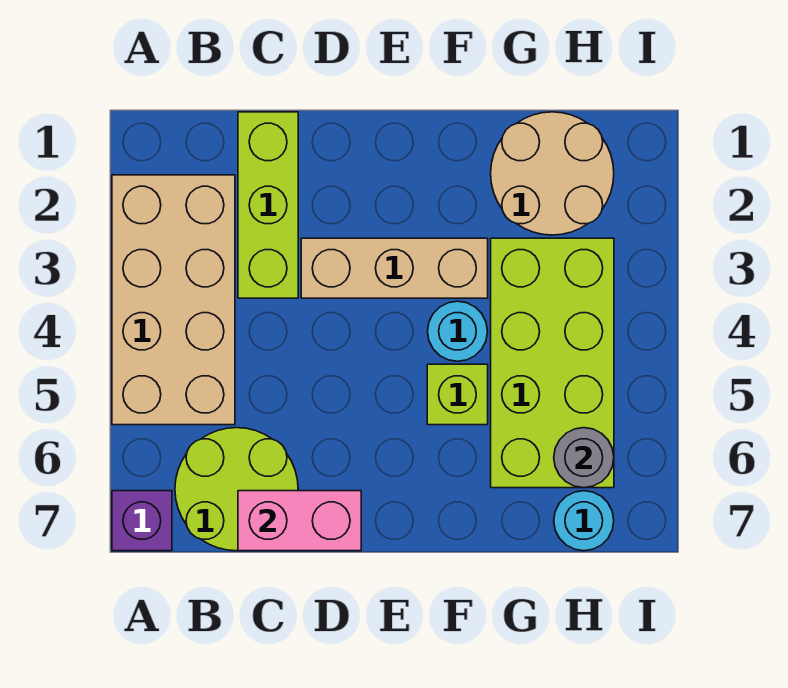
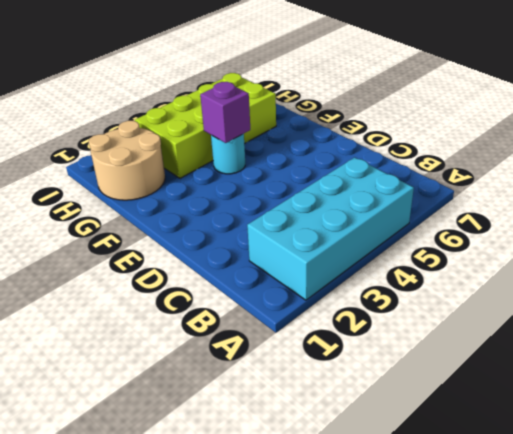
cyan brick A2:B5 level 1 -> tan brick A2:B5 level 1
purple brick F4 level 2 -> purple brick A7 level 1
none -> lime round brick B6:C7 level 1
none -> lime brick C1:C3 level 1
none -> tan brick D3:F3 level 1

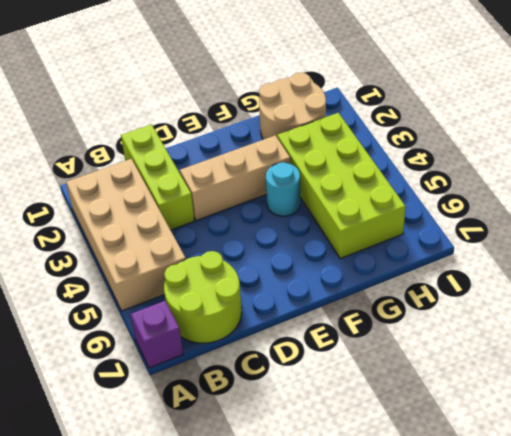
none -> lime brick F5 level 1
none -> cyan round brick H7 level 1
none -> pink brick C7:D7 level 2

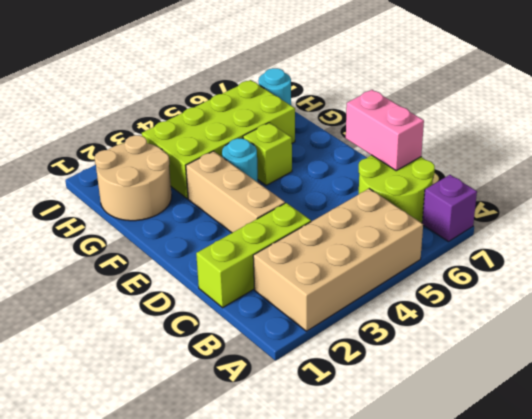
none -> grey round brick H6 level 2

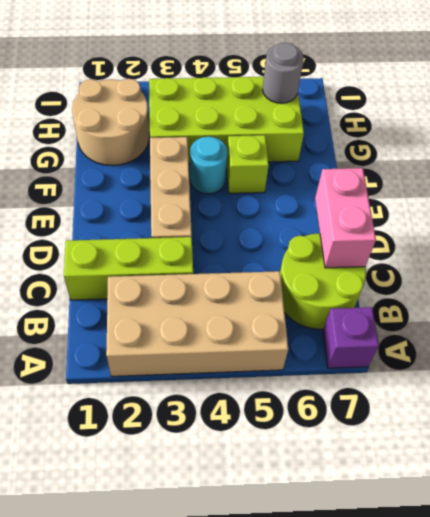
none -> cyan round brick H7 level 1

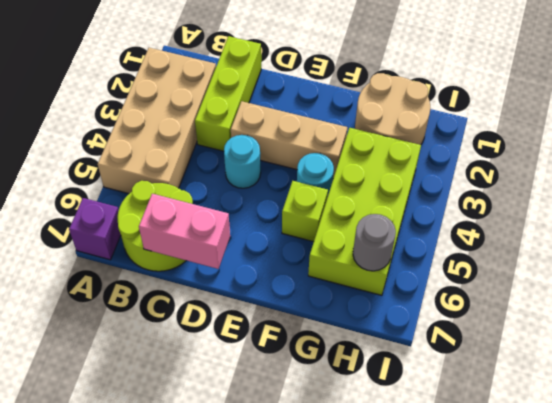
cyan round brick D4 level 1 -> cyan round brick H7 level 1

